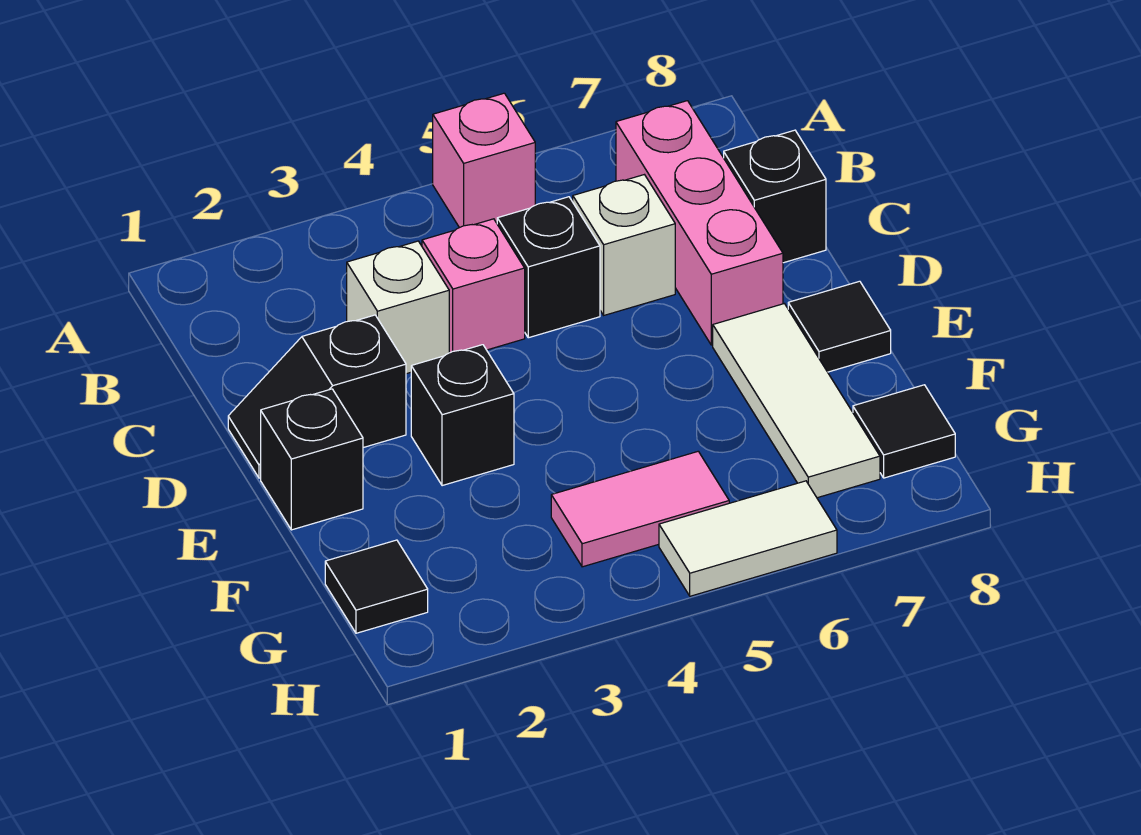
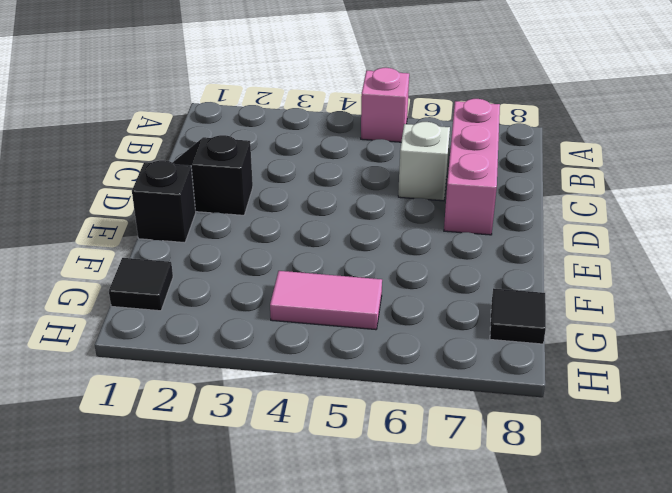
none -> white brick C3 level 1
none -> pink brick C4 level 1
none -> black brick C5 level 1

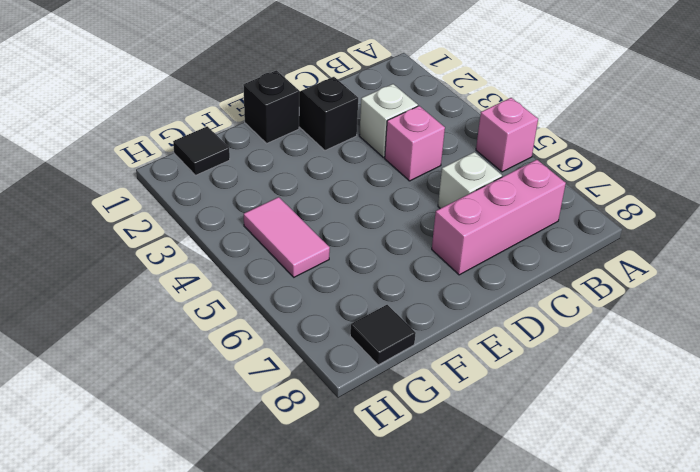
none -> black brick C5 level 1
none -> black brick C8 level 1
none -> black brick E3 level 1

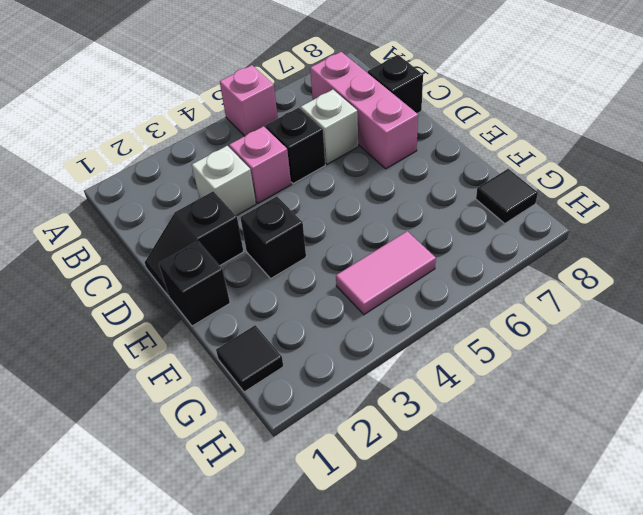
none -> white tile E7:G7 level 1
none -> black tile E8 level 1
none -> white tile H5:H6 level 1

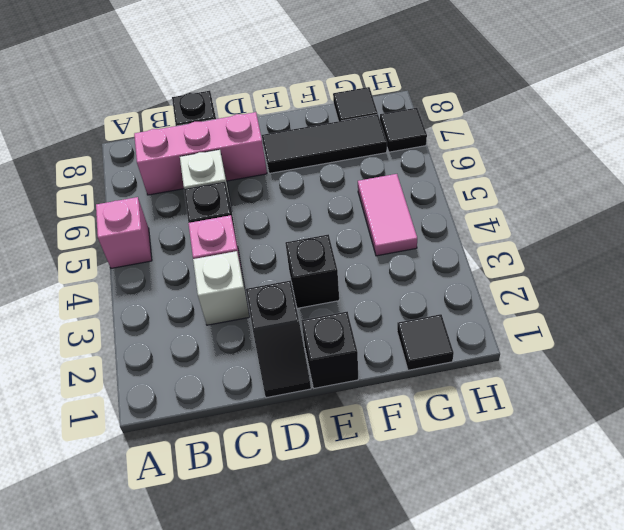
black tile E7:G7 level 1 -> white tile E7:G7 level 1
black tile H7 level 1 -> black tile E8 level 1
none -> white tile H5:H6 level 1

